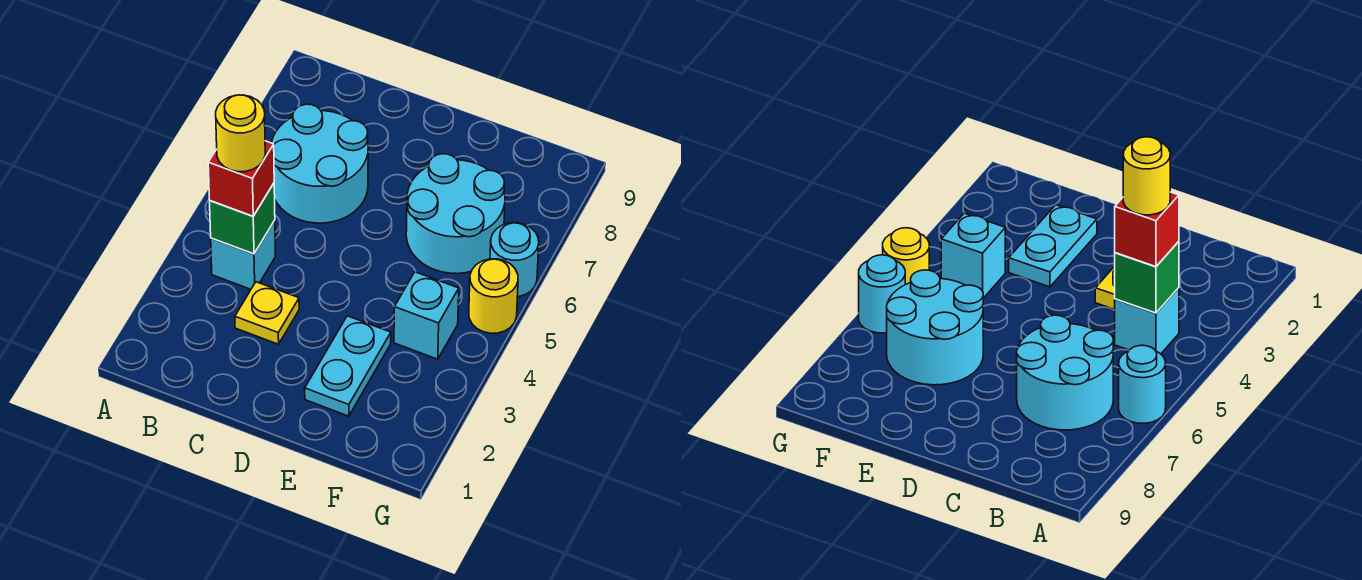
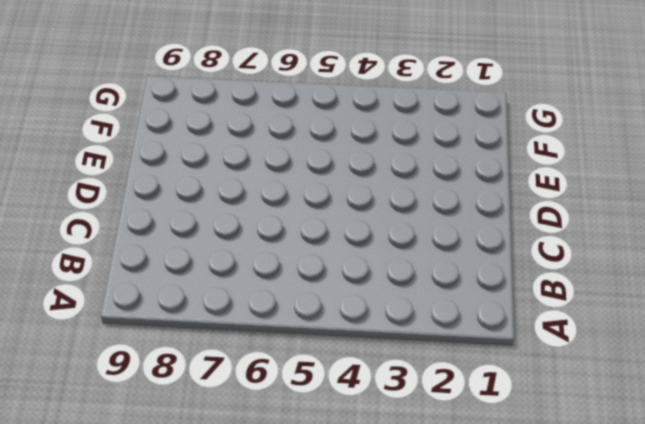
none -> cyan round brick A6 level 1
none -> cyan brick B4 level 1
none -> cyan round brick B6:C7 level 1

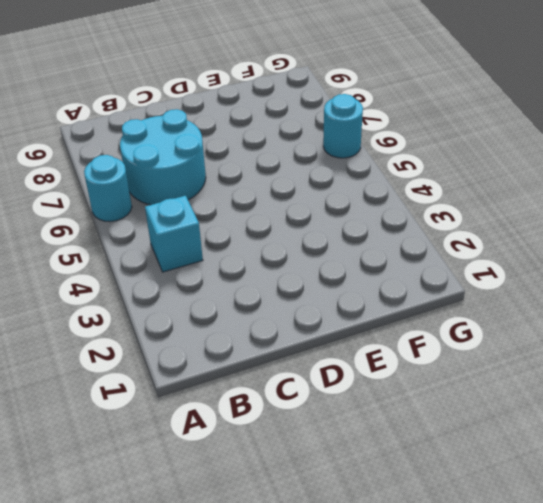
none -> yellow plate C3 level 1
none -> cyan plate E2:E3 level 1
none -> cyan round brick E6:F7 level 1

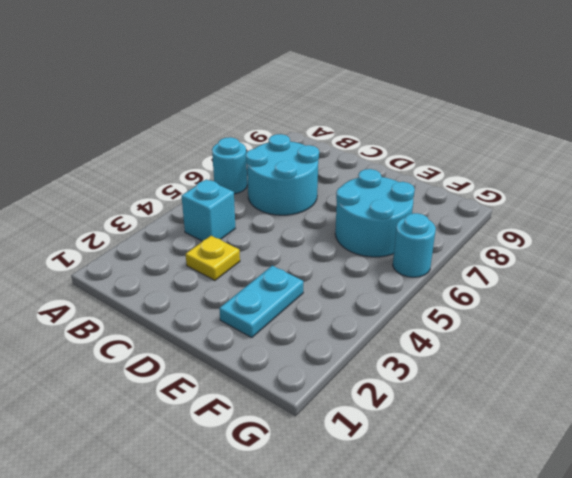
none -> cyan brick F4 level 1
none -> yellow round brick G5 level 1
none -> green brick B4 level 2

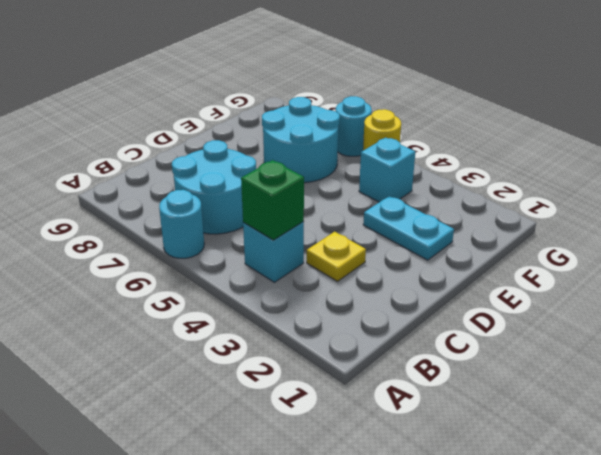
none -> red brick B4 level 3
none -> yellow round brick B4 level 4

